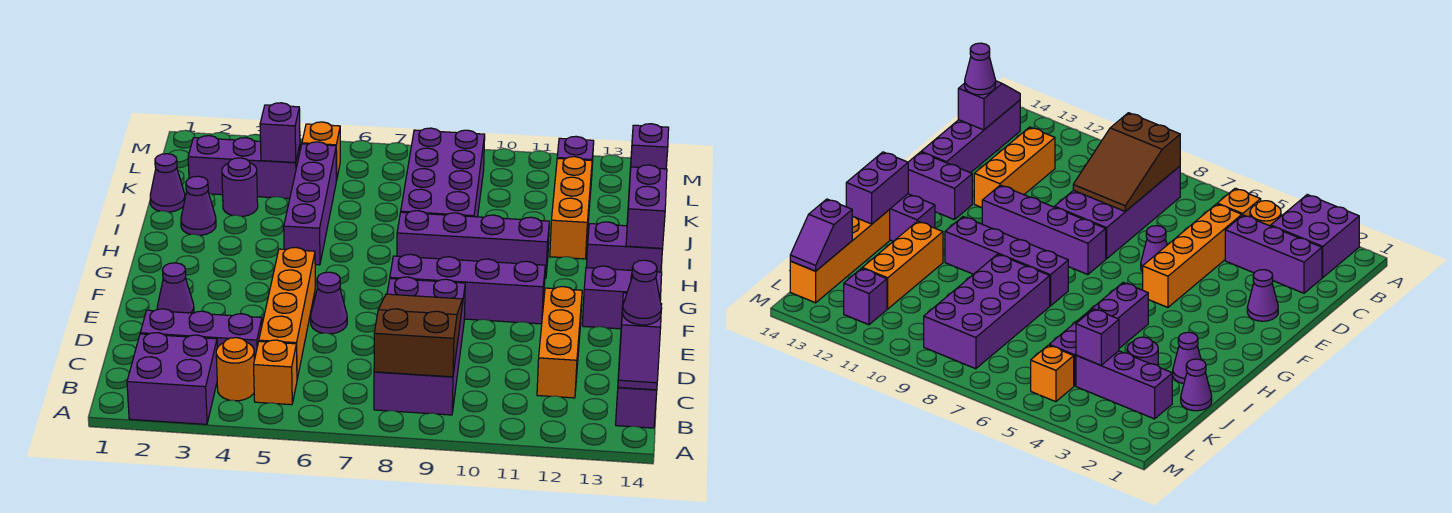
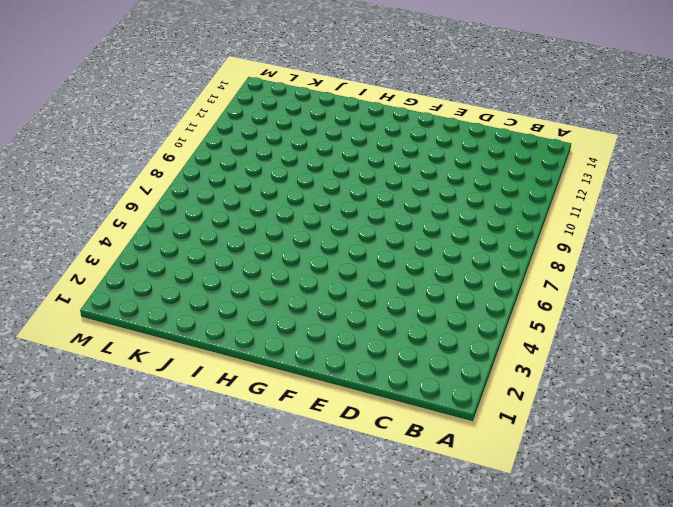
none -> purple brick A2:B3 level 1
none -> orange round brick B4 level 1
none -> orange brick B5 level 1
none -> purple brick B8:E9 level 1

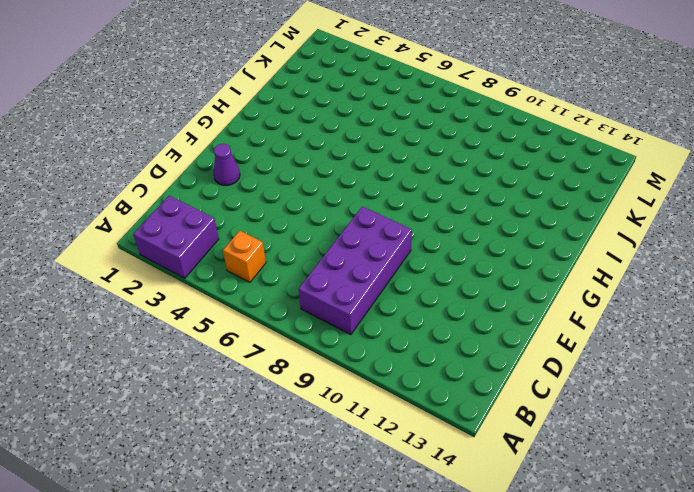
none -> orange round brick B4 level 1
none -> purple brick B14:E14 level 1
none -> purple brick C2:C4 level 1
none -> orange brick C5:F5 level 1

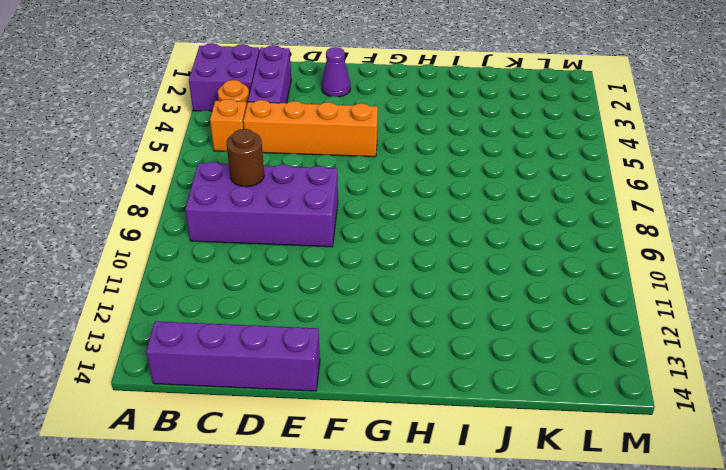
brown round brick C8 level 2 -> brown slope B8:D9 level 2 top B
none -> orange brick C12:E12 level 1
none -> purple cone E6 level 1
none -> purple brick F8:F11 level 1
none -> purple brick F13:F14 level 1

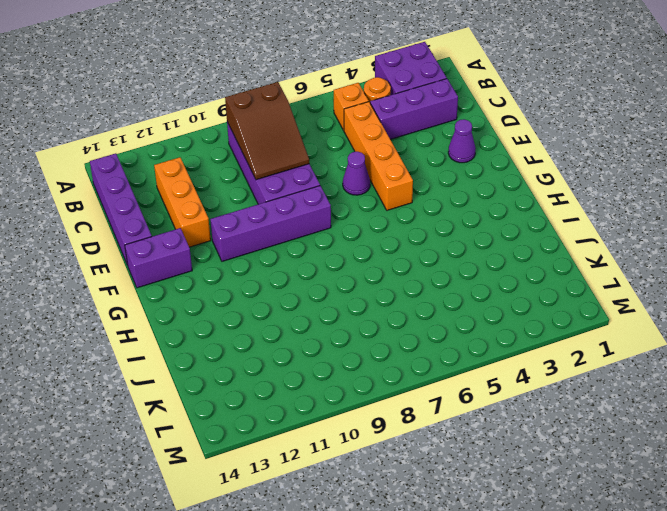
none -> purple brick H5:K5 level 1
none -> purple brick H8:H11 level 1
none -> purple brick H13:H14 level 1
none -> purple cone I2 level 1

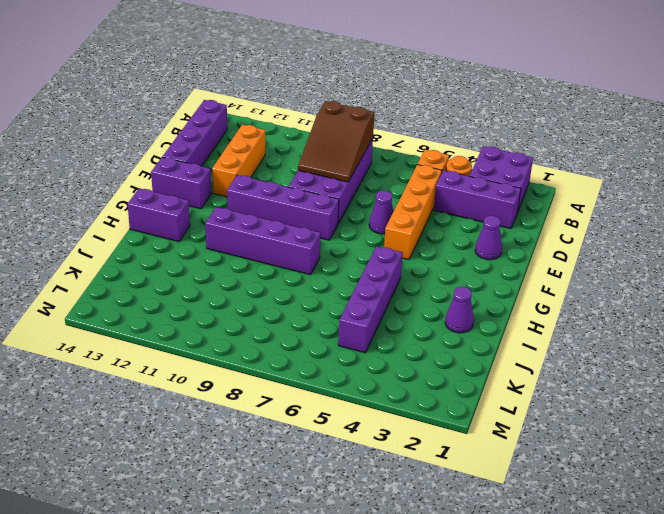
none -> purple brick I8:L9 level 1
none -> orange brick I12:K12 level 1
none -> orange brick I14:L14 level 1
none -> purple cone J1 level 1

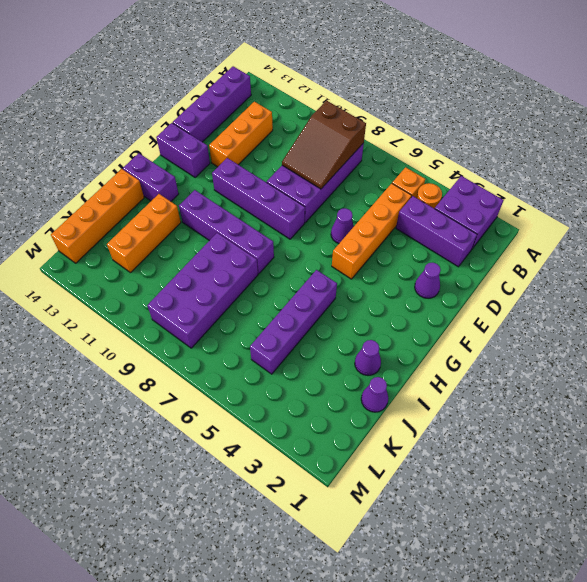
none -> purple round brick J3 level 1
none -> purple brick K2:K4 level 1
none -> orange brick L5 level 1
none -> purple brick L12 level 1

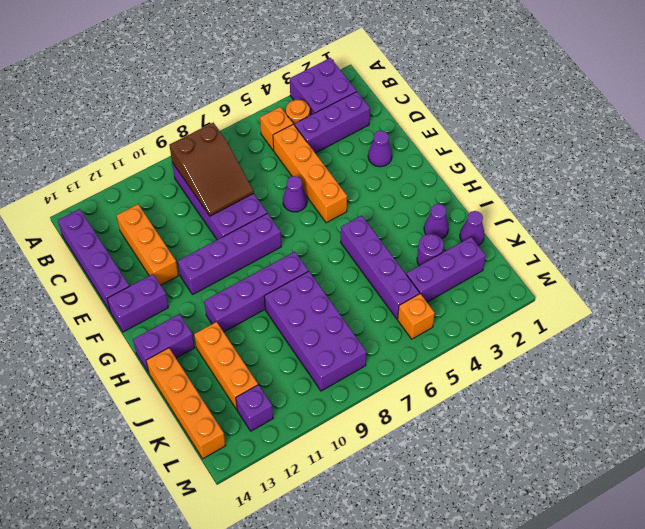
none -> purple slope B14:C14 level 2 top C
none -> purple brick H14:I14 level 2
none -> purple brick K4 level 2
none -> purple slope K14:L14 level 2 top K

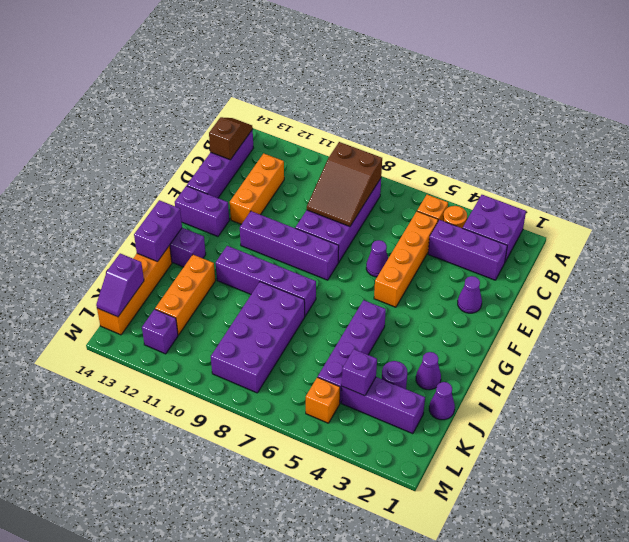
brown slope B14:C14 level 2 top C -> purple slope B14:C14 level 2 top C
none -> purple cone C14 level 3

